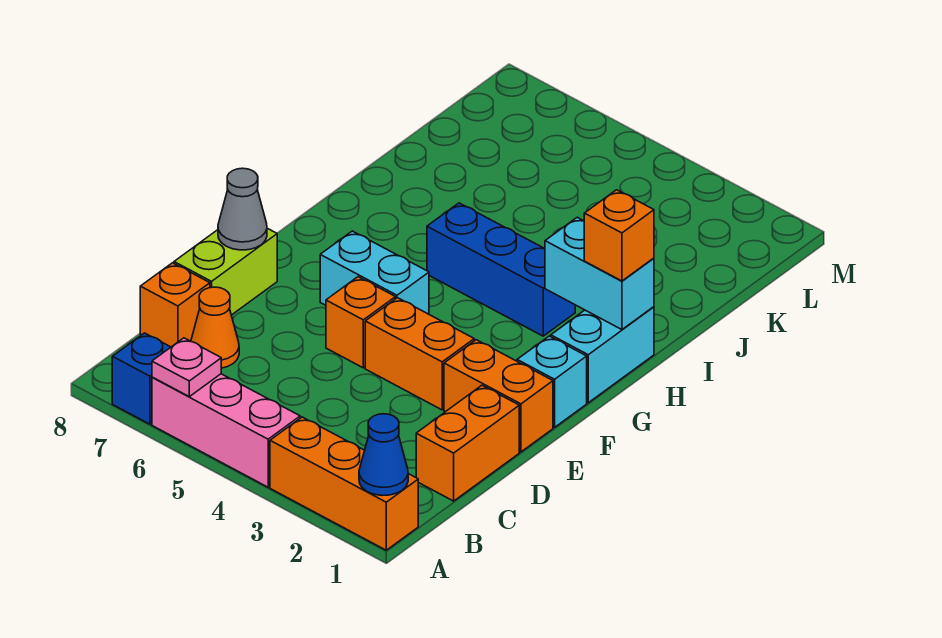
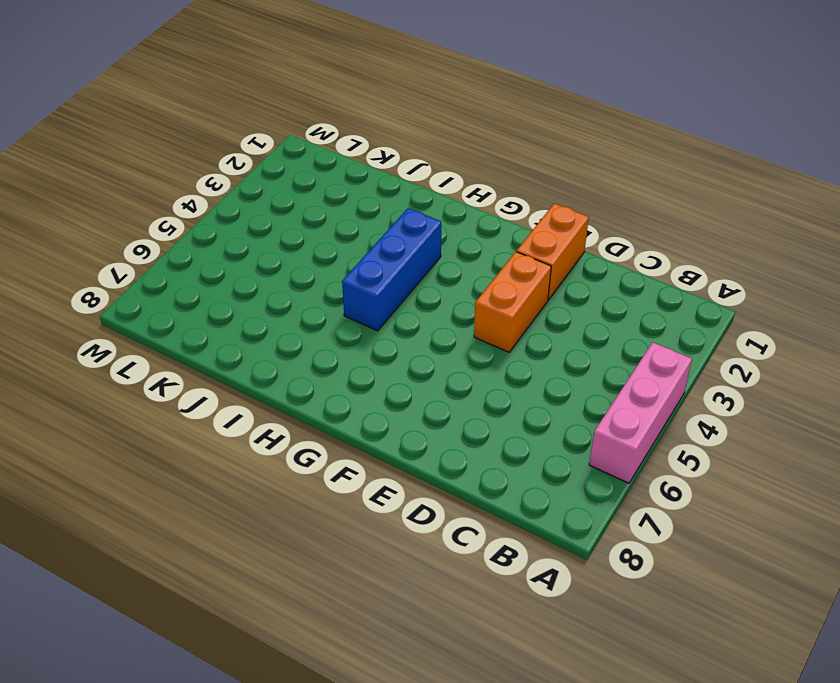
none -> orange brick A1:A3 level 1
none -> blue brick A7 level 1
none -> orange brick C1:D1 level 1

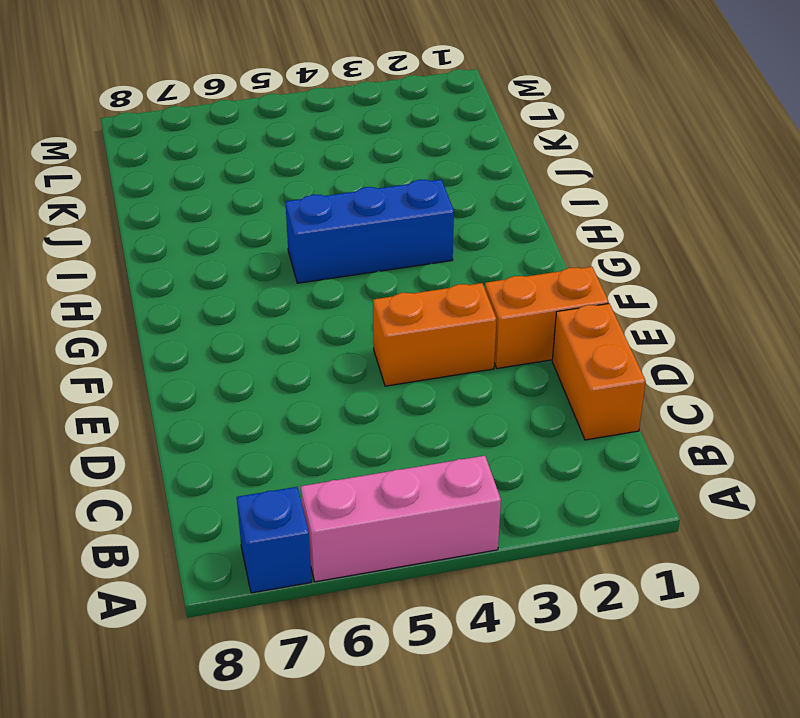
none -> orange brick A1:A3 level 1
none -> orange cone C7 level 1
none -> orange brick C8 level 1

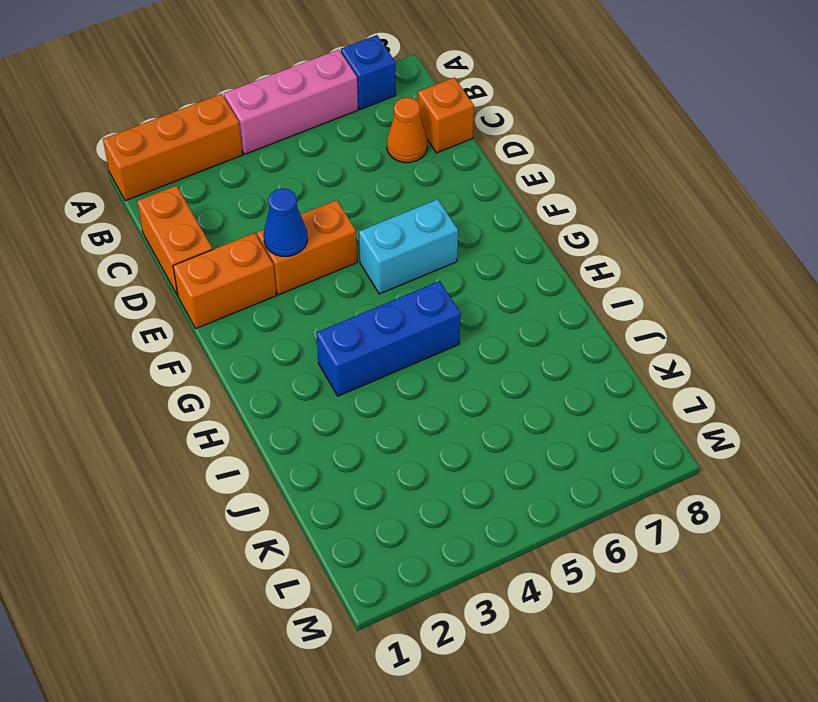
blue cone E3 level 2 -> blue cone A1 level 2
none -> lime brick D8:E8 level 1
none -> orange brick E5 level 1
none -> cyan brick F1 level 1

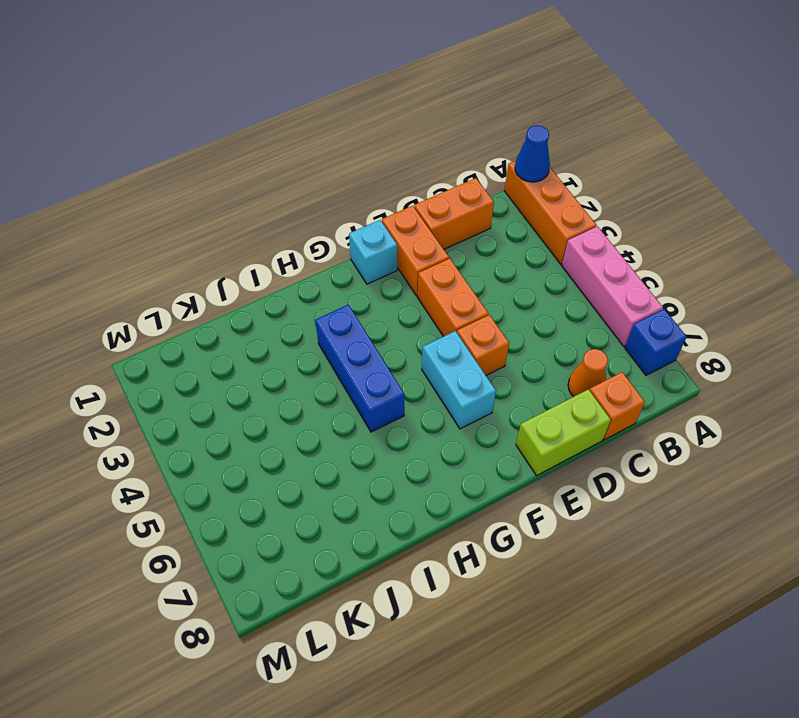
none -> cyan brick G1:H1 level 1
none -> pink plate A6 level 2
none -> grey cone E8 level 2

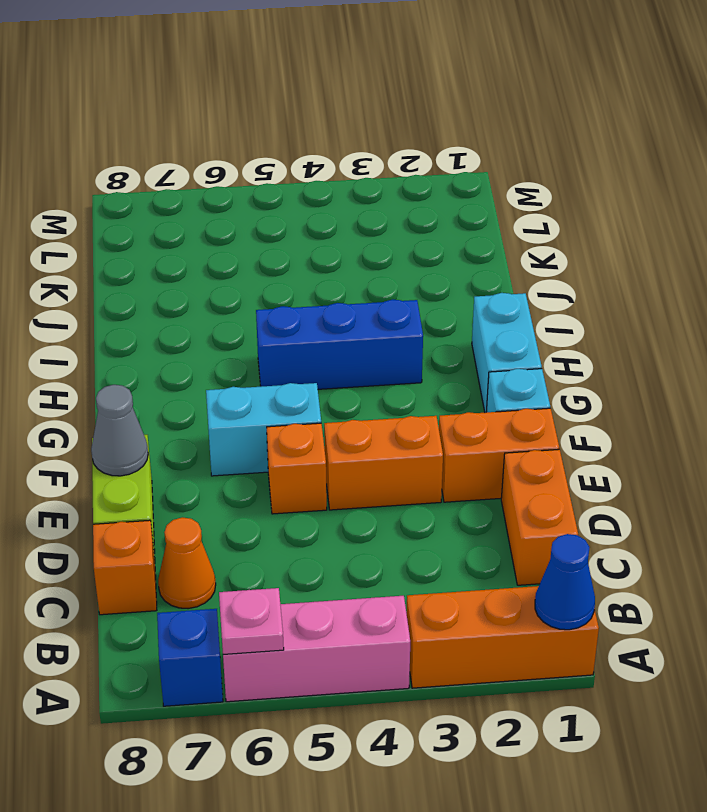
none -> cyan brick H1:H2 level 2
none -> orange brick H1 level 3

